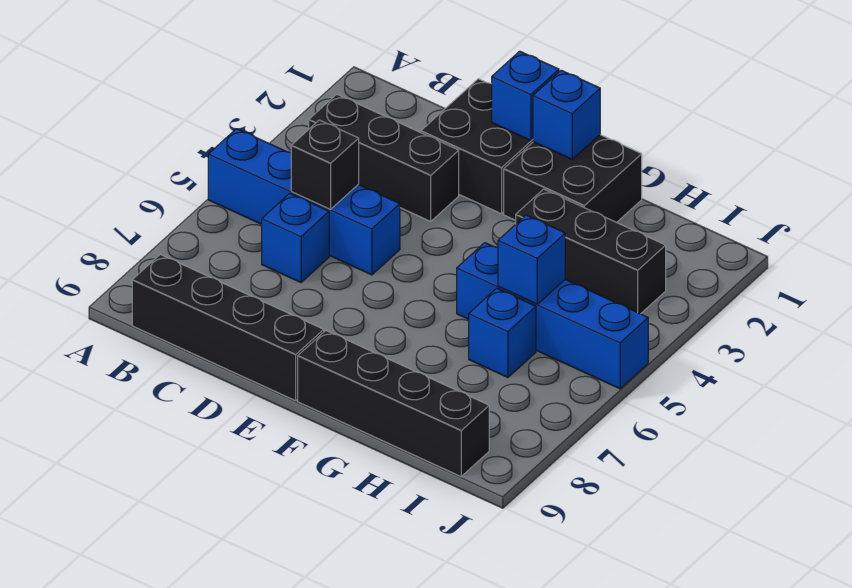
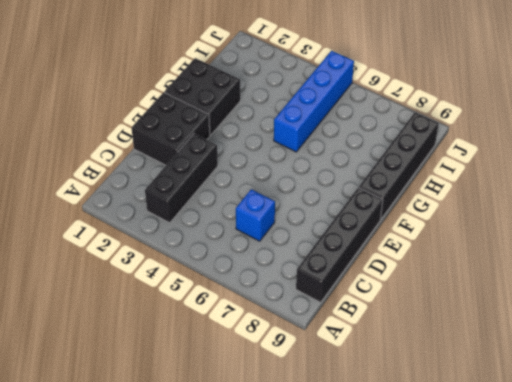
none -> blue brick A5:D5 level 1
none -> black brick G3:I3 level 1
none -> blue brick H6 level 1

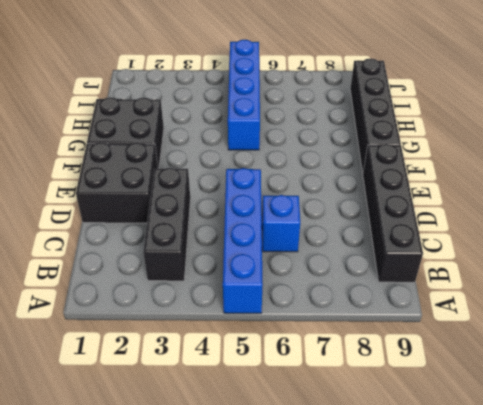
none -> black brick G3:I3 level 1
none -> blue brick H6 level 1
none -> black brick C5 level 2

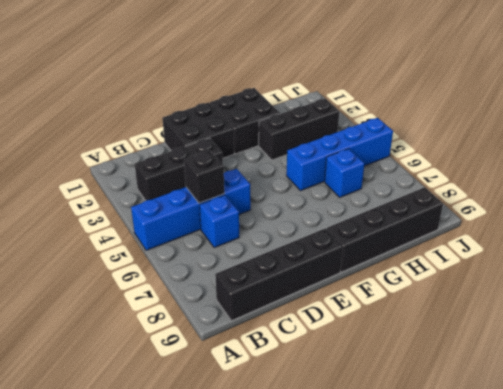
none -> blue brick E1 level 2
none -> blue brick F1 level 2
none -> blue brick H5 level 2

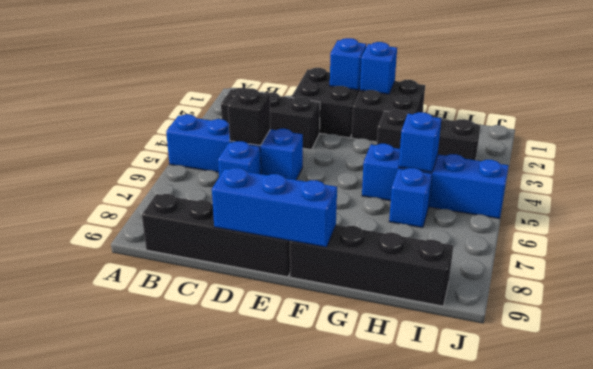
blue brick D9:F9 level 2 -> none

